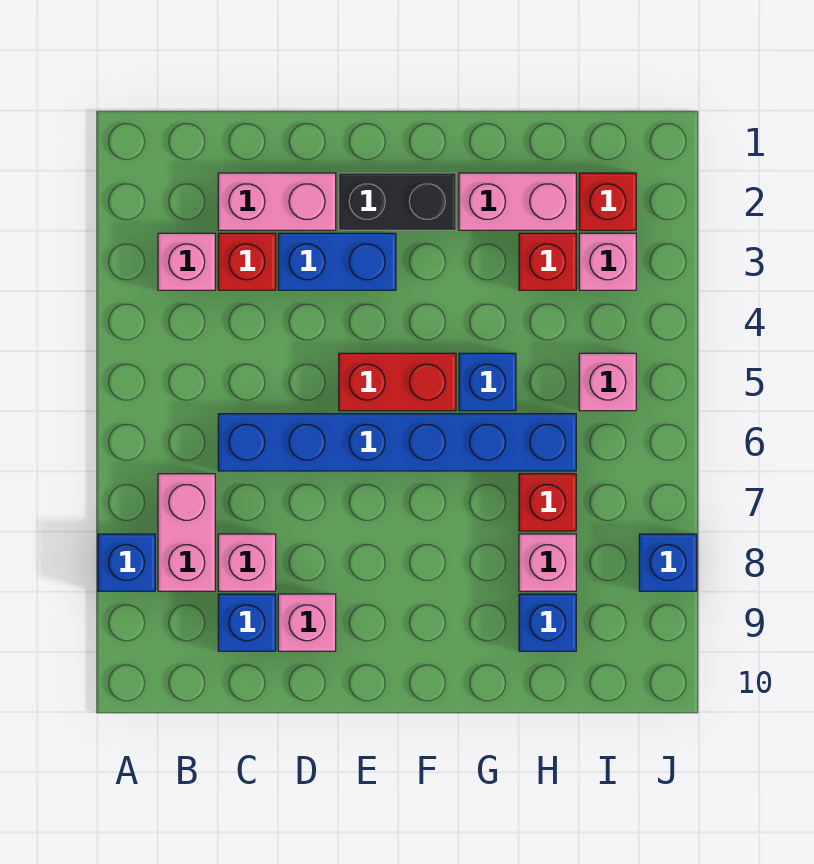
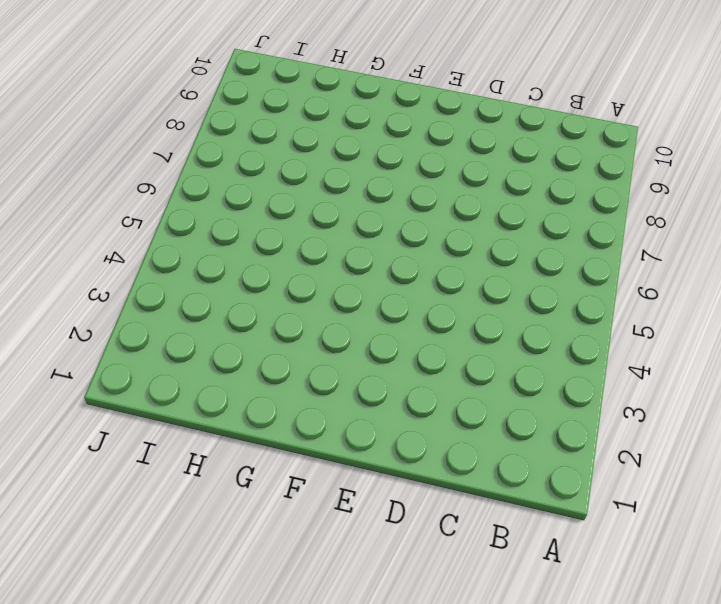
none -> blue brick A8 level 1
none -> pink brick B3 level 1
none -> pink brick B7:B8 level 1

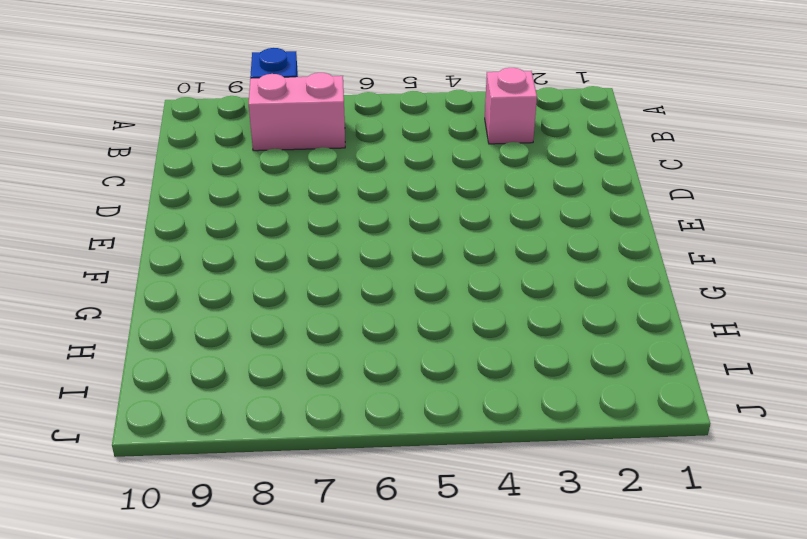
none -> pink brick C2:D2 level 1
none -> red brick C3 level 1
none -> blue brick C6:H6 level 1

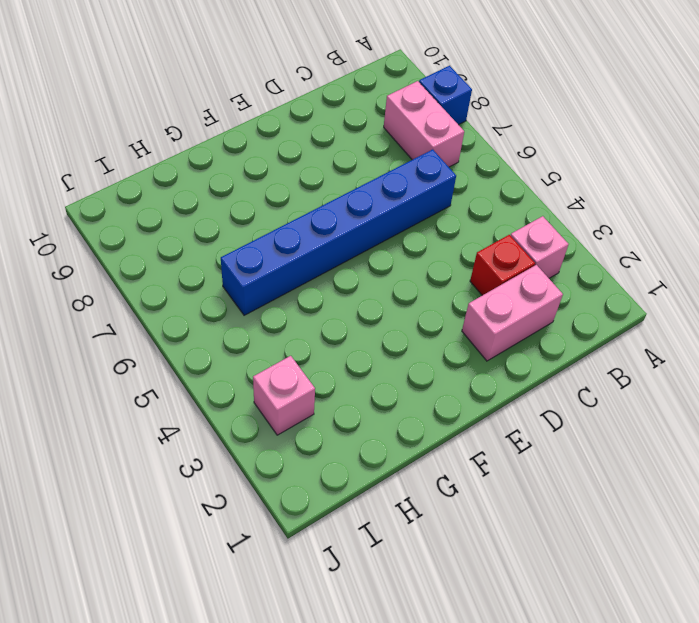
none -> pink brick C8 level 1
none -> blue brick C9 level 1
none -> blue brick D3:E3 level 1

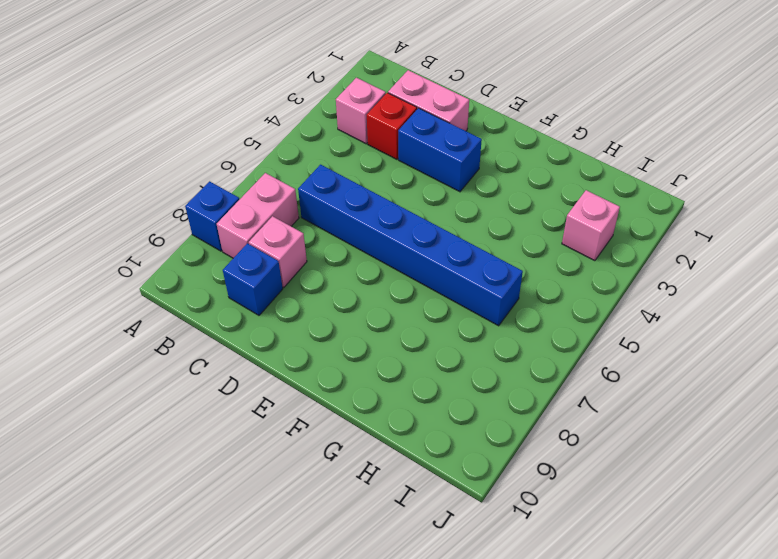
none -> pink brick D9 level 1
none -> black brick E2:F2 level 1
none -> red brick E5:F5 level 1

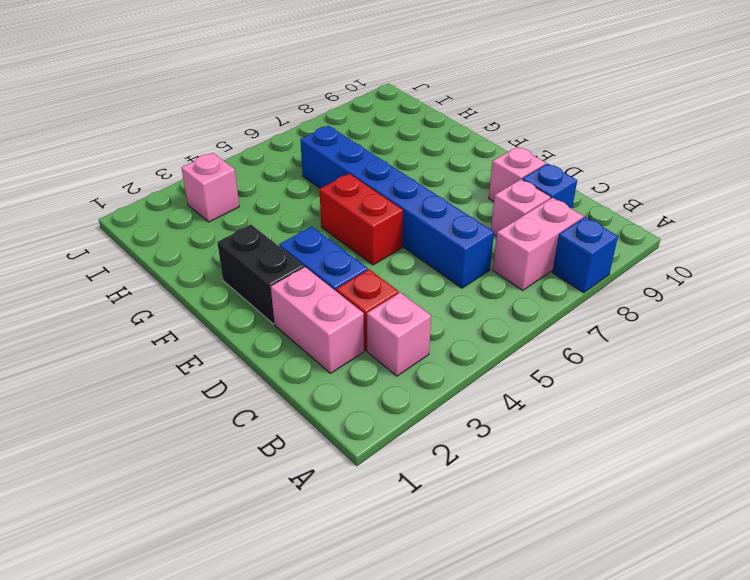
none -> pink brick G2:H2 level 1
none -> blue brick G5 level 1
none -> red brick H3 level 1

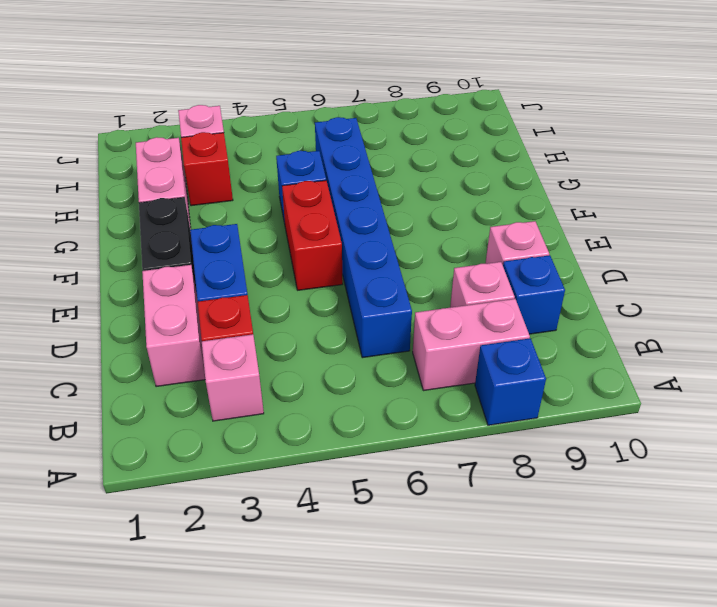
none -> red brick H7 level 1
none -> pink brick H8 level 1
none -> blue brick H9 level 1

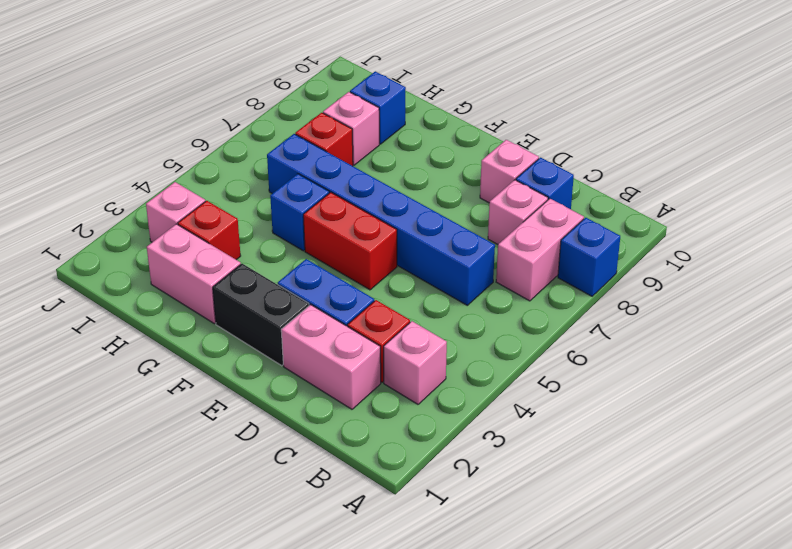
none -> red brick I2 level 1
none -> pink brick I5 level 1
none -> blue brick J8 level 1

